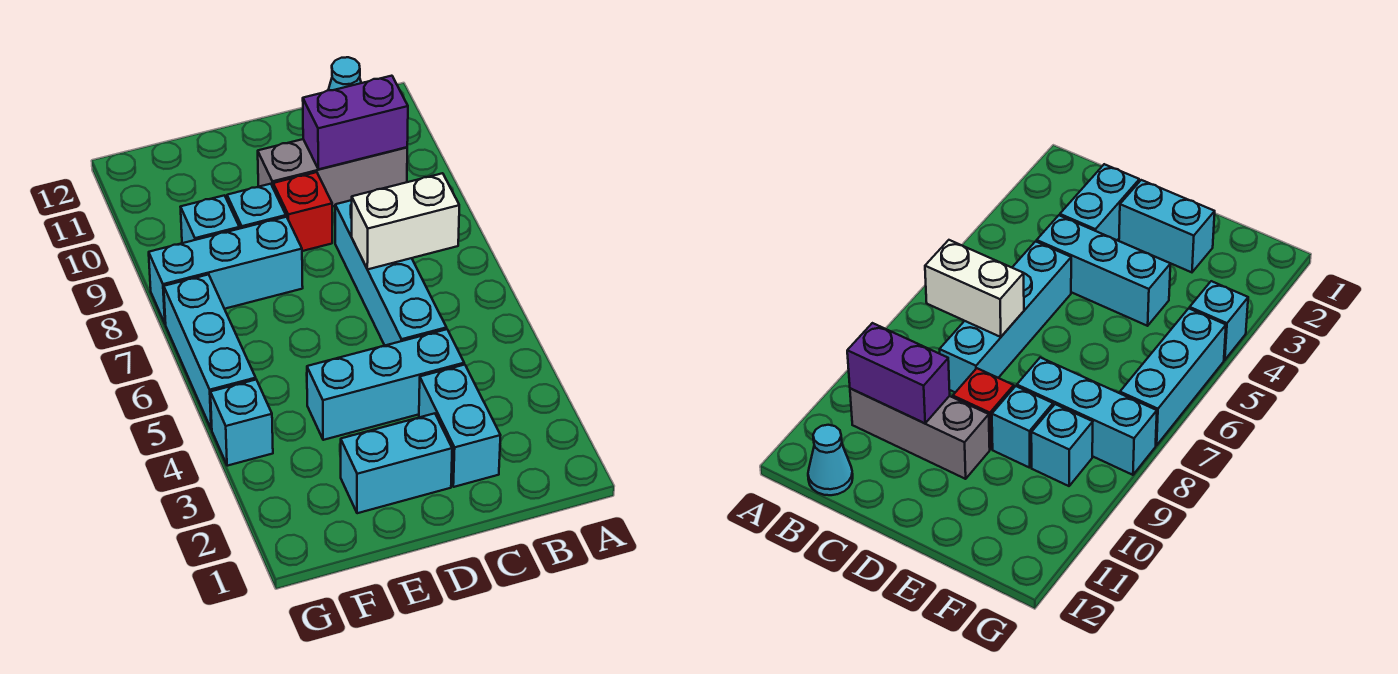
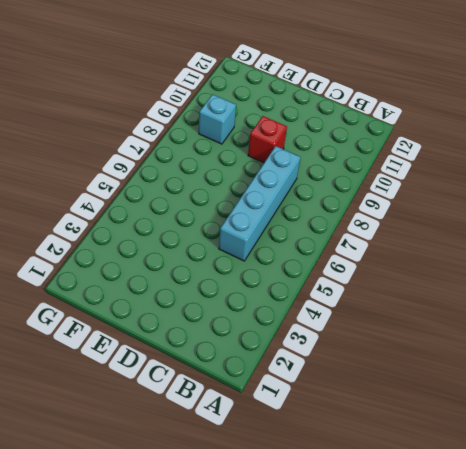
none -> grey brick B10:D10 level 1
none -> cyan cone B12 level 1
none -> cyan brick C2:C3 level 1

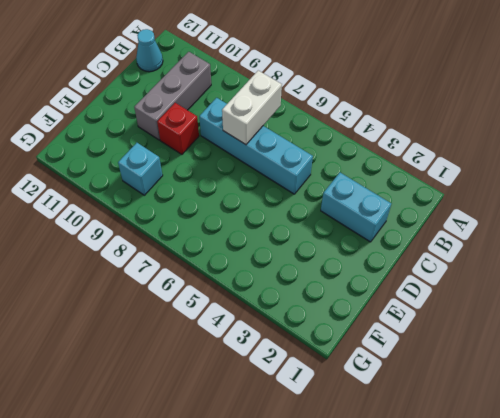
none -> cyan brick C4:E4 level 1
none -> cyan brick D2:E2 level 1
none -> cyan brick E8:G8 level 1

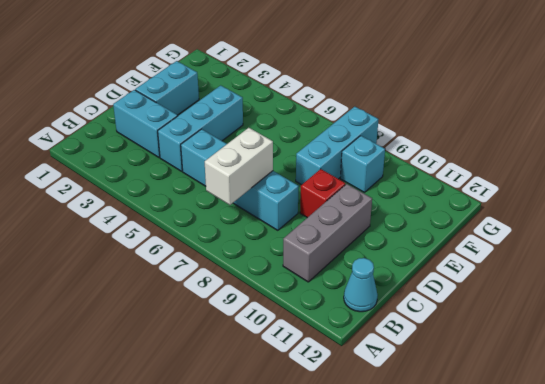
none -> cyan brick E9 level 1
none -> cyan brick G4 level 1
none -> cyan brick G5:G7 level 1

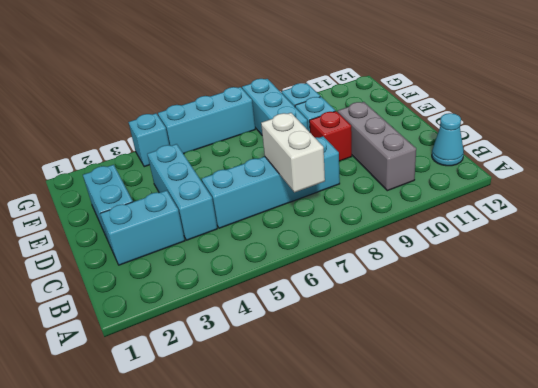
none -> purple brick B10:C10 level 2

